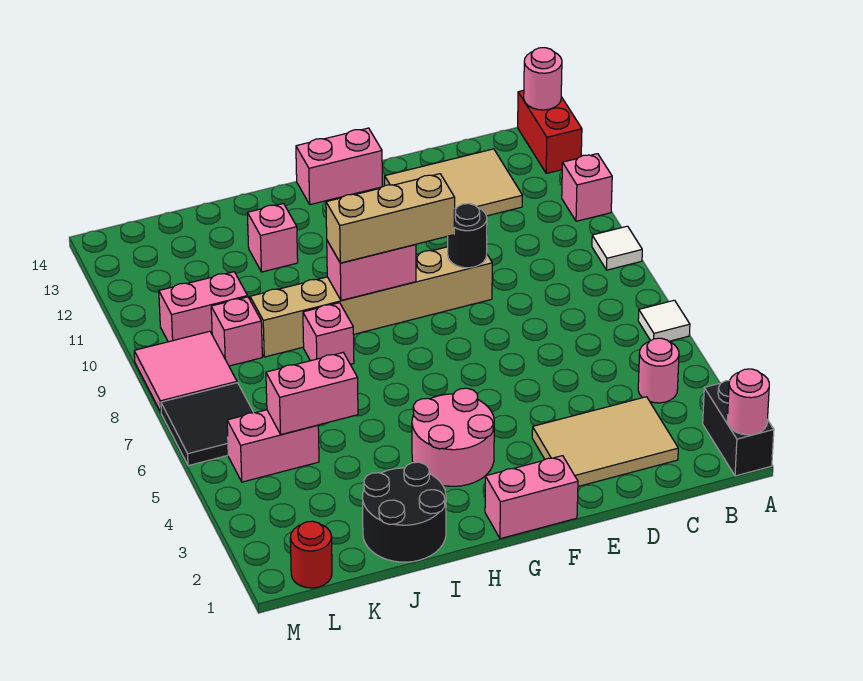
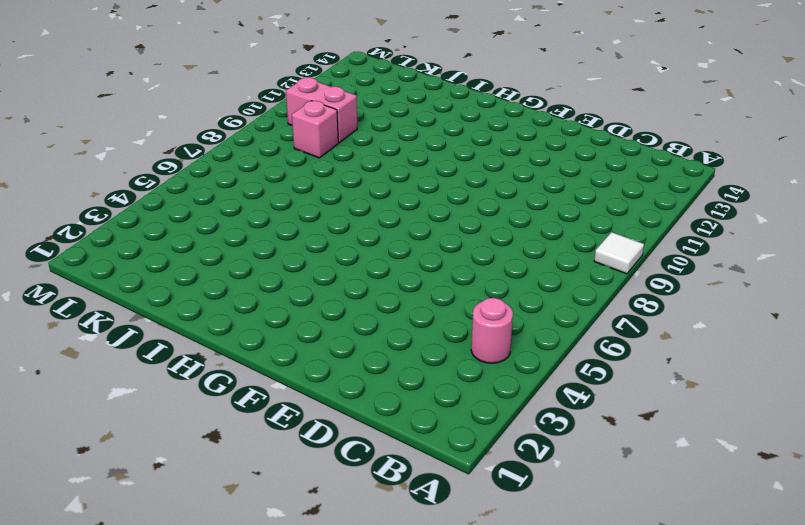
none -> black brick A1:A2 level 1
none -> white tile A6 level 1
none -> pink brick A11 level 1

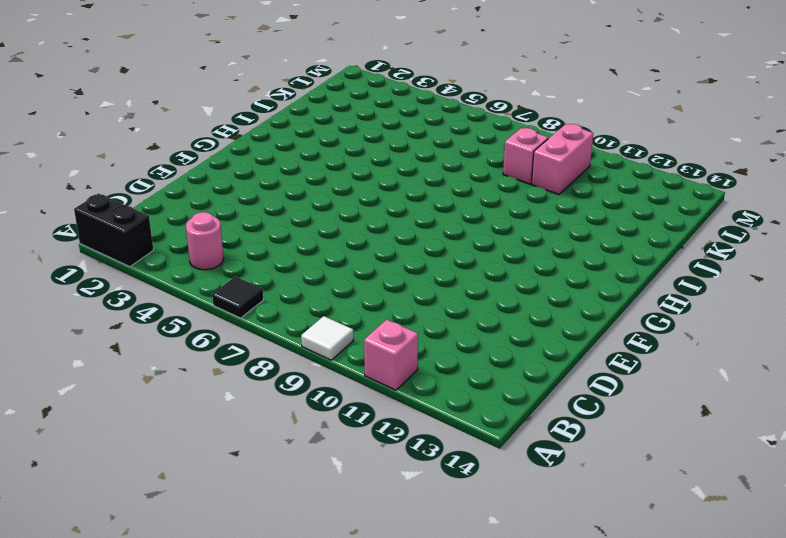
black tile A6 level 1 -> white tile A6 level 1
none -> red brick A13:A14 level 1
none -> tan tile C2:E3 level 1
none -> tan tile C12:E13 level 1

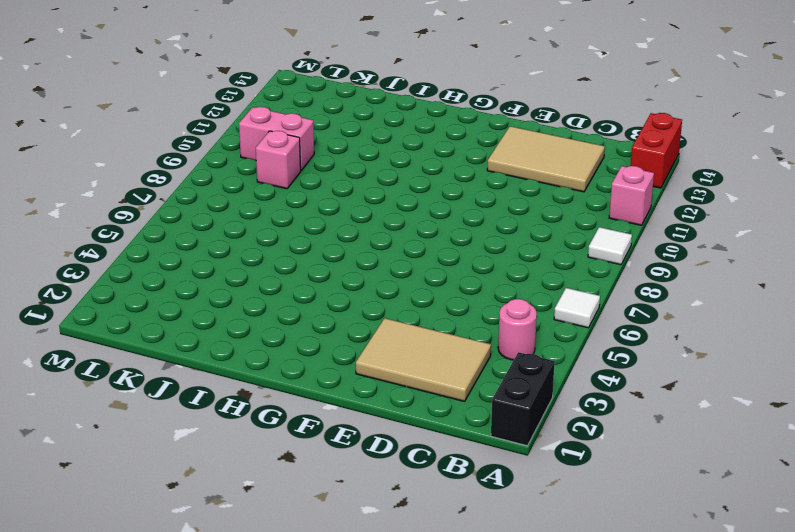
none -> tan brick E9:J9 level 1
none -> pink brick F1:G1 level 1
none -> pink brick F14:G14 level 1

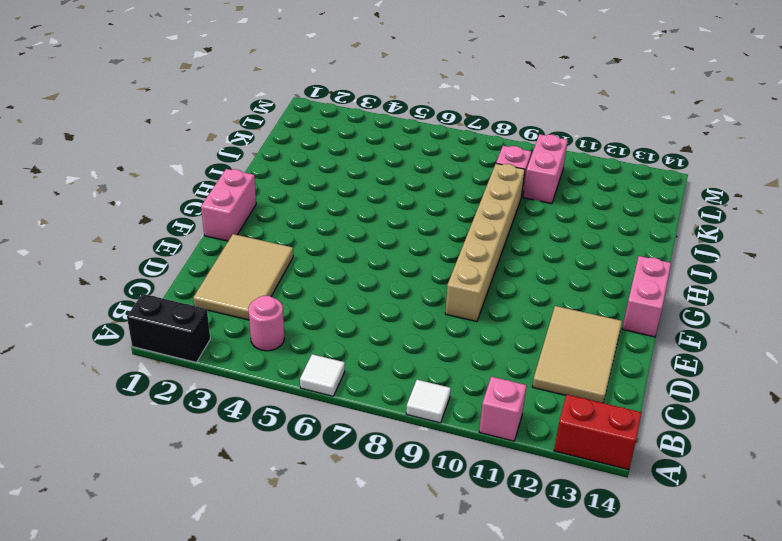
none -> pink round brick G3:H4 level 1
none -> black round brick I1:J2 level 1
none -> pink brick I8 level 1

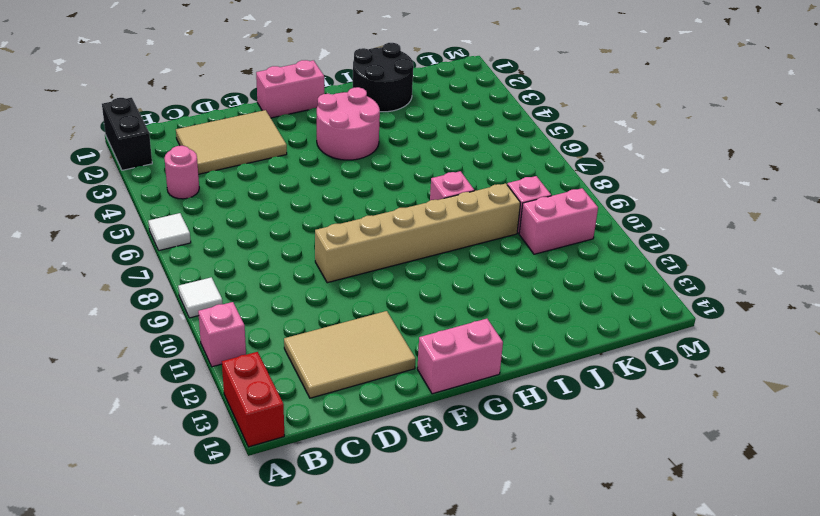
none -> pink brick I12 level 1
none -> pink brick K5:L5 level 1
none -> red round brick L1 level 1

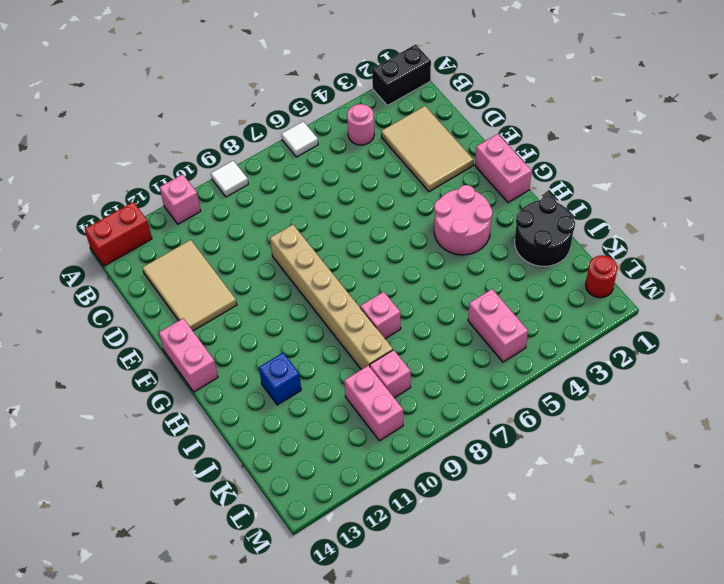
blue brick I12 level 1 -> pink brick I12 level 1
none -> black tile L6:M7 level 1
none -> pink tile L8:M9 level 1
none -> pink round brick A1 level 2

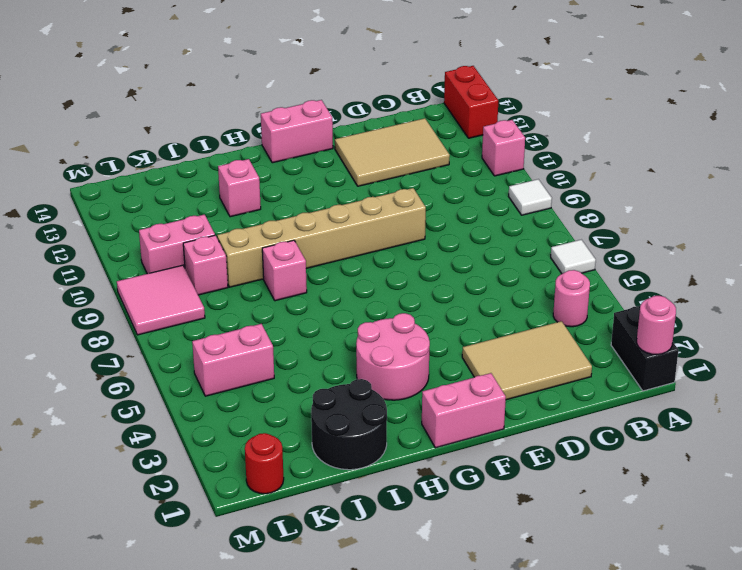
none -> black tile L6:M7 level 1
none -> pink round brick A14 level 2
none -> black round brick E9 level 2

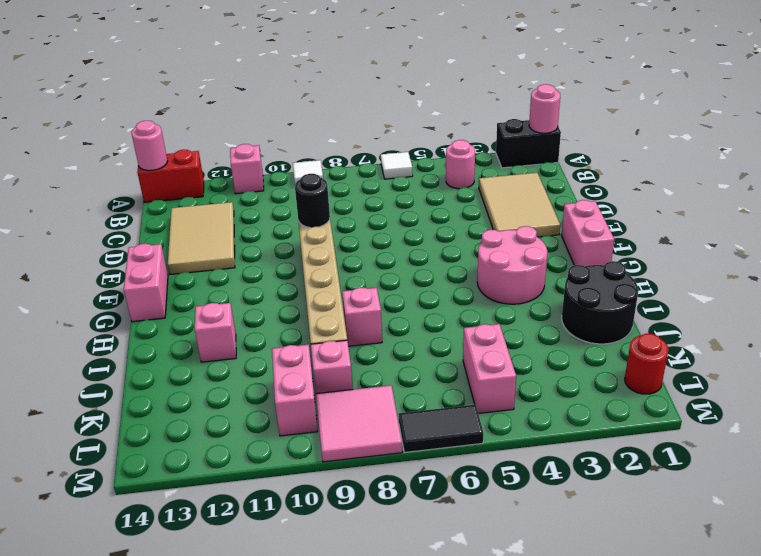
black tile M6:M7 level 1 -> black tile L6:M7 level 1
none -> pink brick G9:H9 level 2
none -> pink brick J5:K5 level 2
none -> tan brick F9:H9 level 3

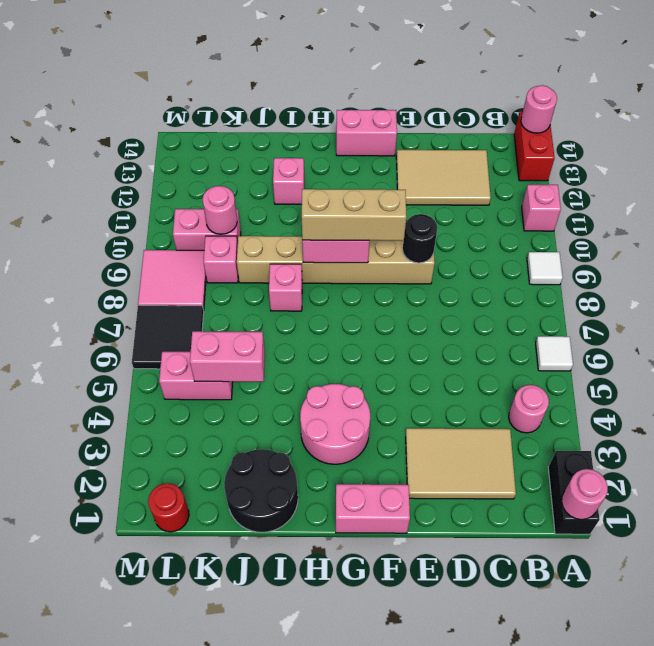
pink round brick K10 level 2 -> none

